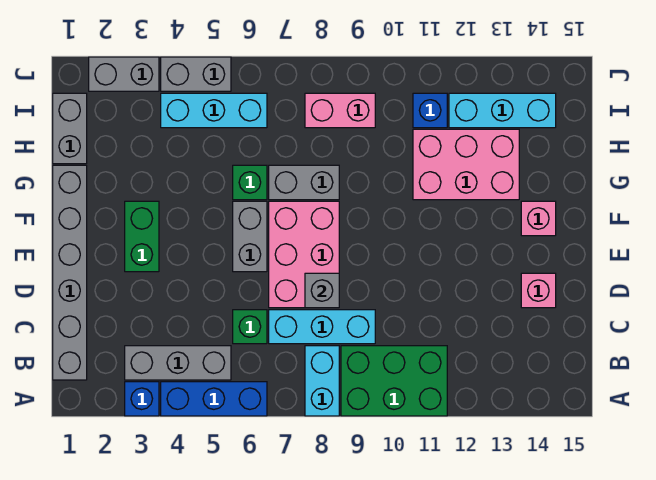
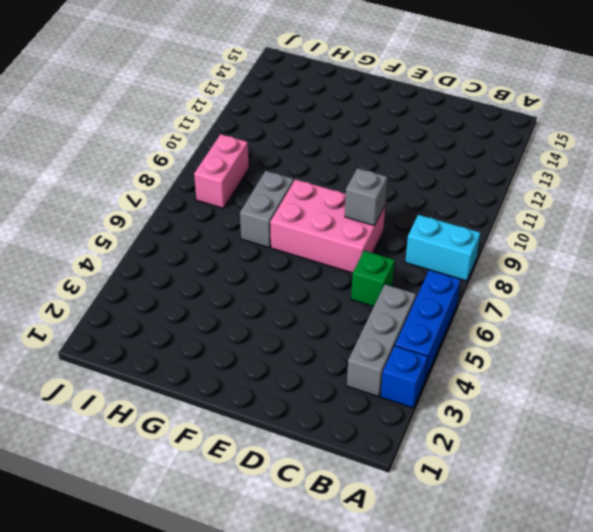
none -> green brick A9:B11 level 1
none -> grey brick B1:G1 level 1
none -> cyan brick C7:C9 level 1

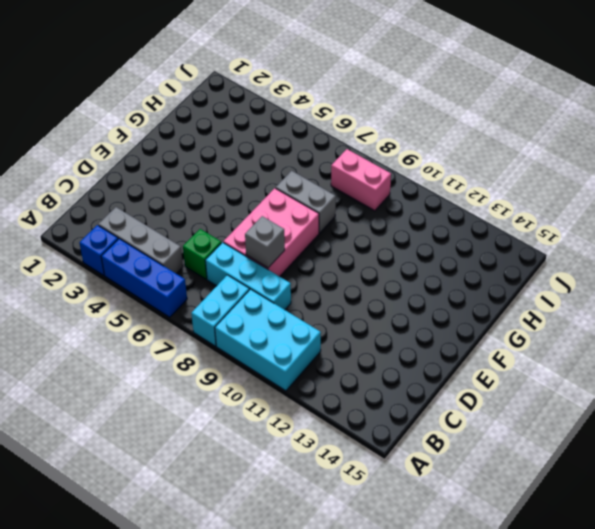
cyan brick A9:B11 level 1 -> green brick A9:B11 level 1
none -> grey brick B1:G1 level 1
none -> pink brick D14 level 1
none -> green brick E3:F3 level 1

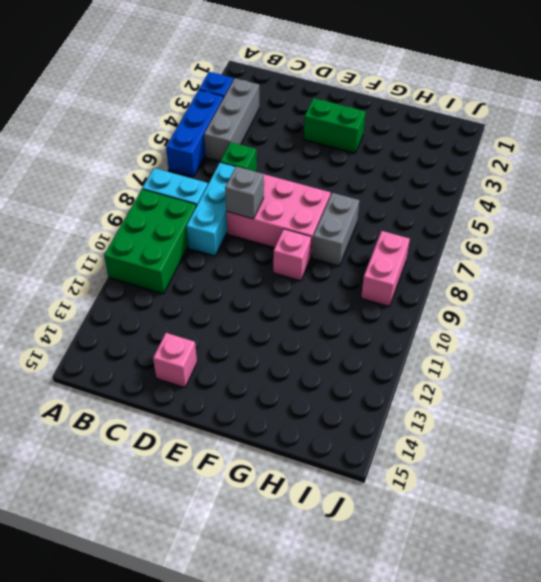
pink brick F9 level 1 -> pink brick F14 level 1
none -> grey brick B1:G1 level 1
none -> grey brick E6:F6 level 1
none -> green brick G6 level 1

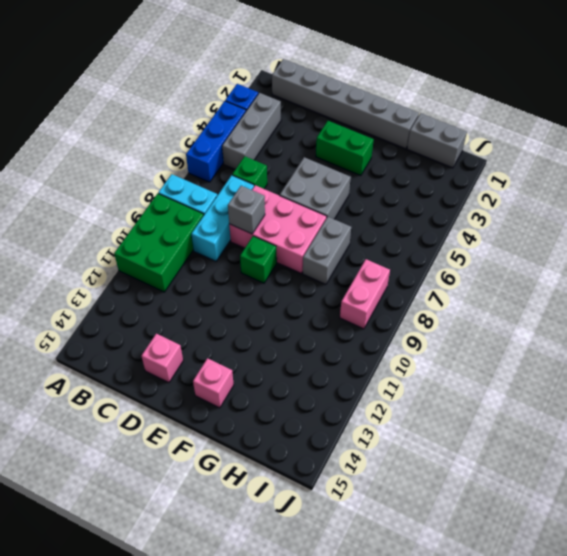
grey brick E5:F6 level 1 -> grey brick E6:F6 level 1
green brick E9 level 1 -> green brick G6 level 1
none -> pink brick G11:H13 level 1
none -> cyan brick I4:I6 level 1
none -> blue brick I11 level 1

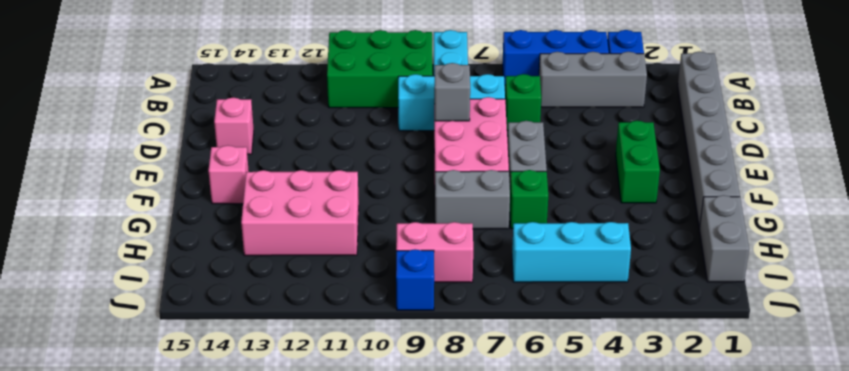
blue brick J9 level 1 -> blue brick I11 level 1
none -> cyan brick I12:I14 level 1
none -> grey brick J2:J3 level 1
none -> grey brick J4:J5 level 1

